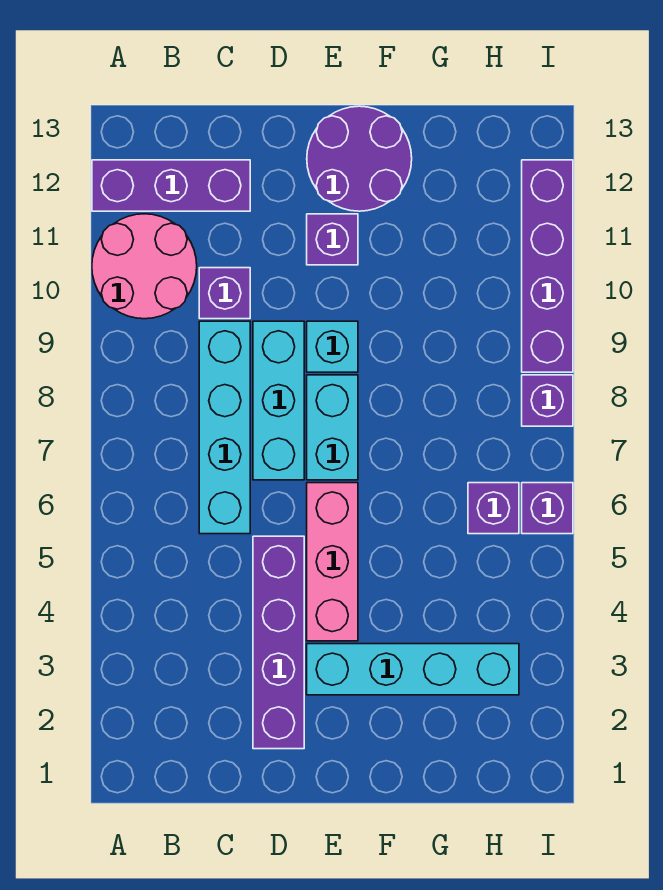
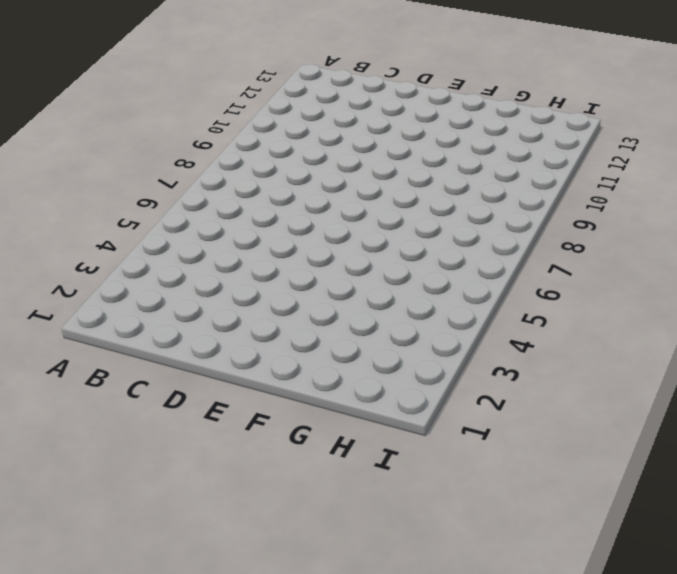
none -> pink round brick A10:B11 level 1
none -> purple brick A12:C12 level 1
none -> cyan brick C6:C9 level 1

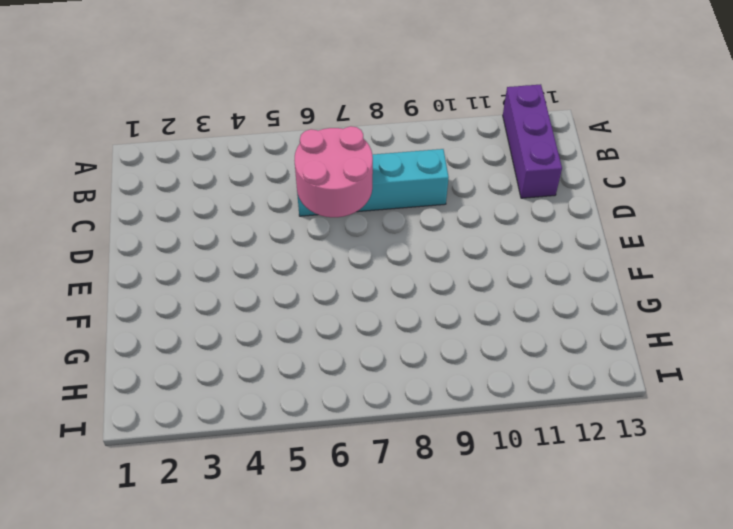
pink round brick C6:D7 level 2 -> pink round brick A10:B11 level 1
none -> purple brick C10 level 1
none -> purple brick D2:D5 level 1
none -> cyan brick D7:D9 level 1

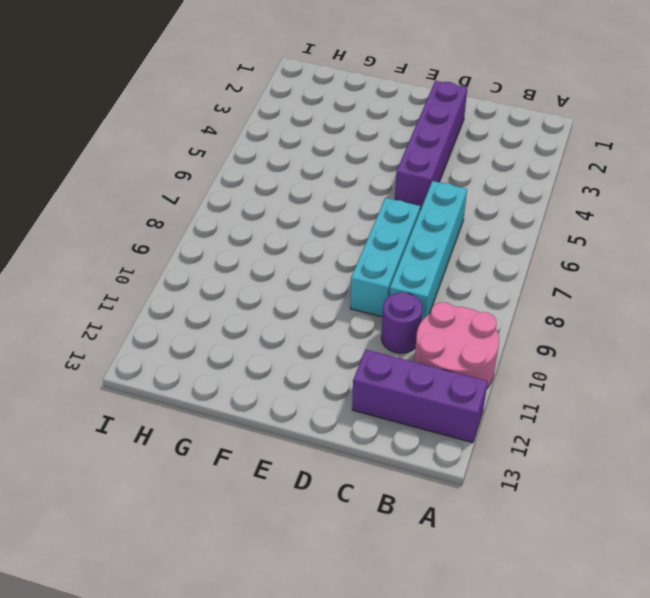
purple round brick C10 level 1 -> purple brick C10 level 1
none -> cyan brick E3:H3 level 1
none -> pink brick E4:E6 level 1
none -> cyan brick E7:E8 level 1

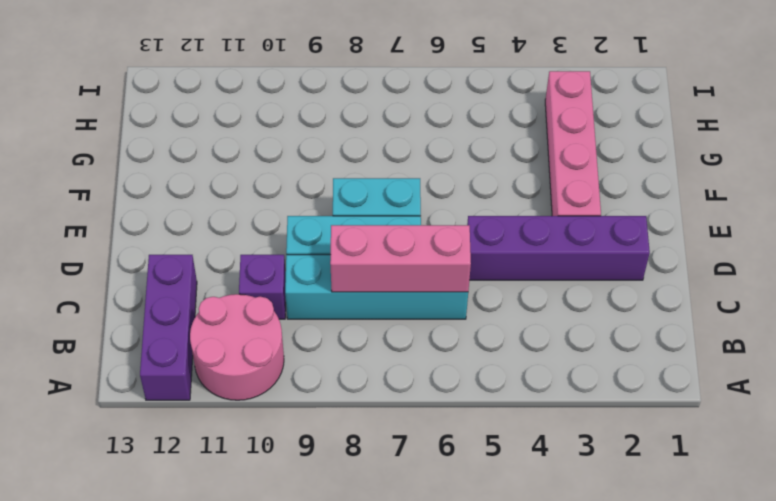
pink brick C6:C8 level 2 -> pink brick E4:E6 level 1
pink brick E3:H3 level 1 -> cyan brick E3:H3 level 1
none -> cyan brick E9 level 1
none -> purple brick E11 level 1
none -> purple round brick E12:F13 level 1

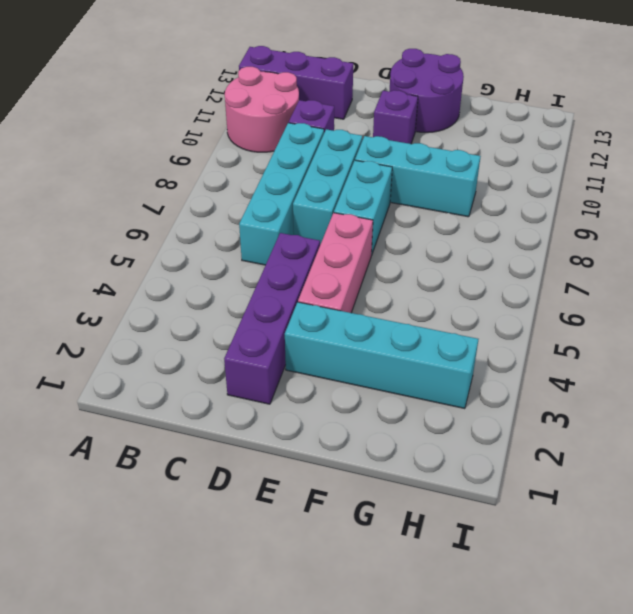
cyan brick E9:G9 level 1 -> cyan brick E9 level 1
none -> purple brick H6 level 1
none -> purple brick I6 level 1
none -> purple brick I8 level 1

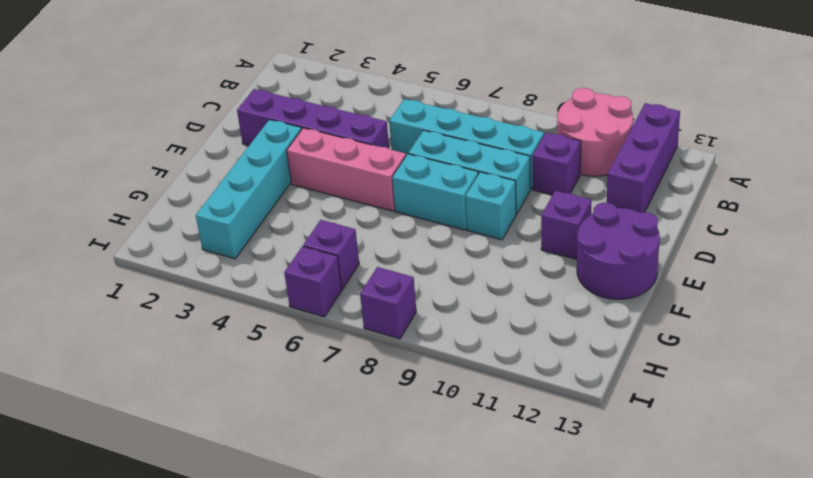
none -> purple brick I9:I12 level 1

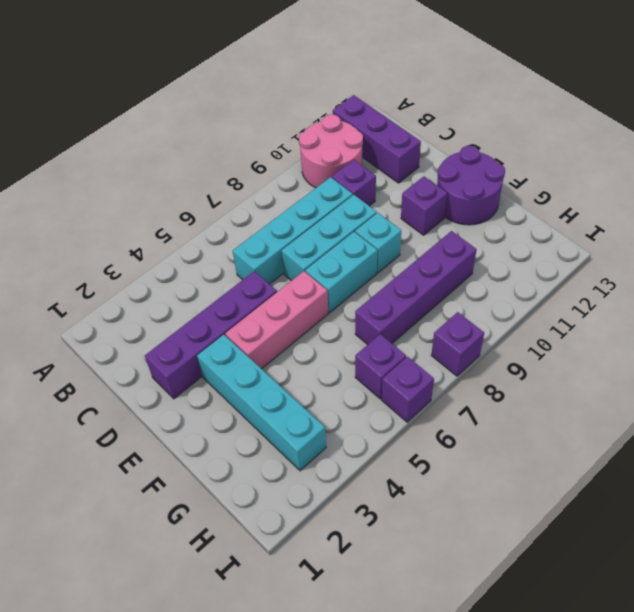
purple brick G7:G10 level 1 -> purple brick I9:I12 level 1

